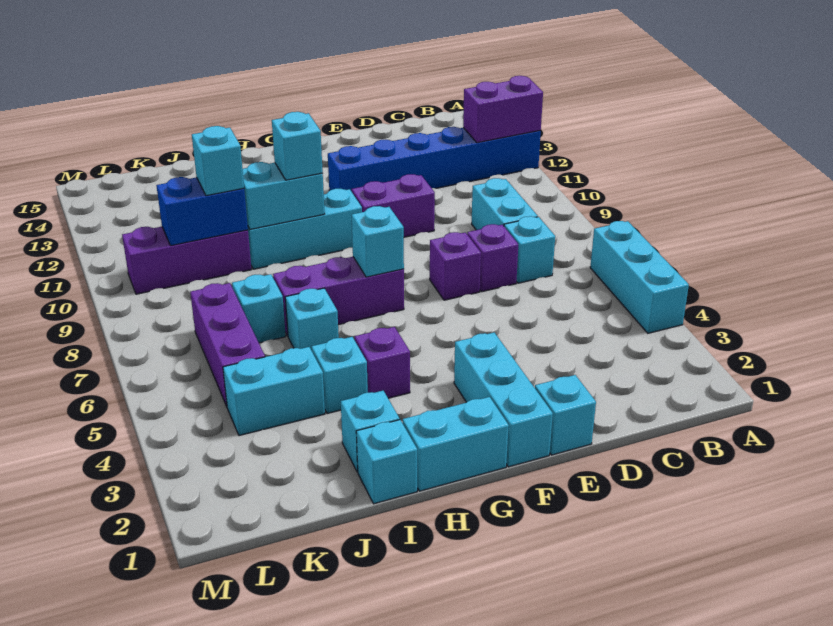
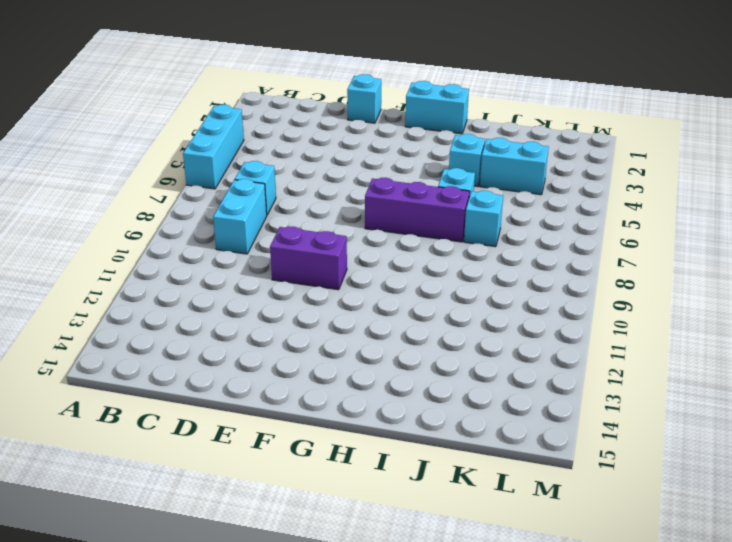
none -> blue brick A12:F12 level 1
none -> purple brick D7 level 1
none -> purple brick E7 level 1

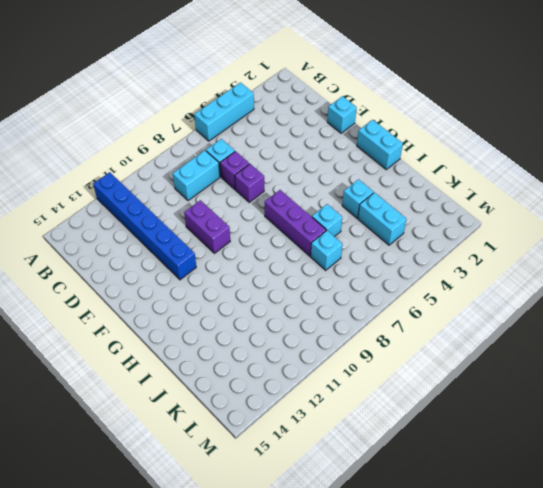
none -> cyan brick F1:F3 level 1
none -> cyan brick G10:I10 level 1
none -> purple brick H4 level 1

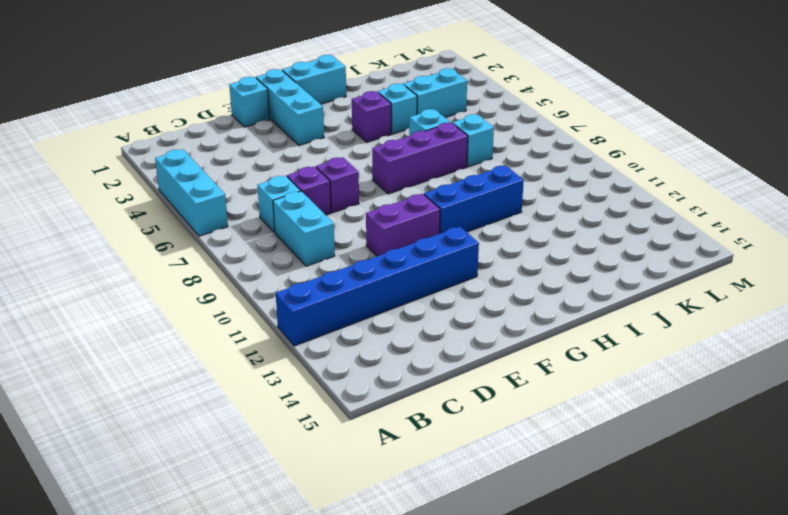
blue brick G10:I10 level 1 -> cyan brick G10:I10 level 1
none -> cyan brick I1 level 1
none -> cyan brick I2 level 1
none -> purple brick J10:L10 level 1

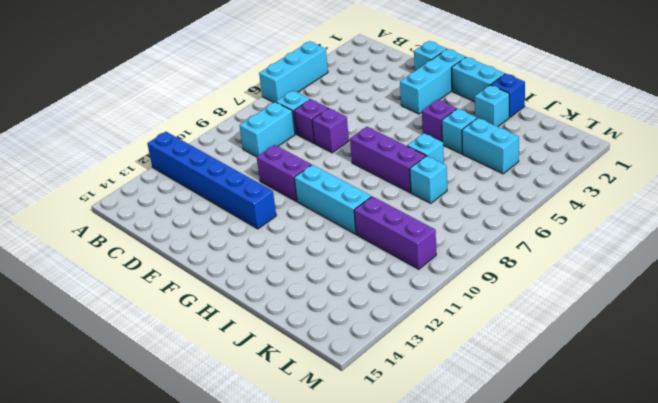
blue brick I1 level 1 -> cyan brick I1 level 1
none -> purple brick K5:K7 level 1
none -> purple brick A12:B12 level 2
none -> cyan brick G7 level 2

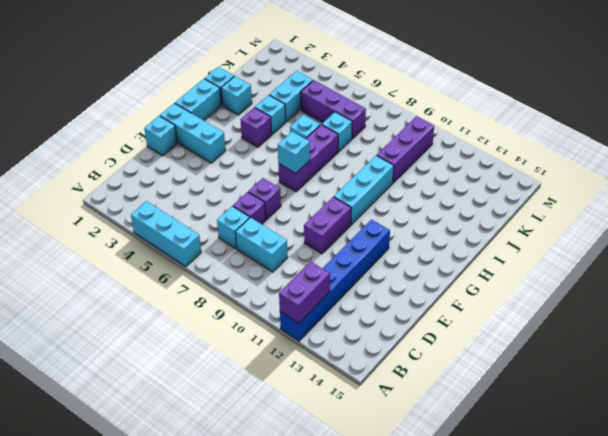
none -> cyan brick H10:I10 level 2
none -> blue brick J10:K10 level 2
none -> cyan brick H10 level 3

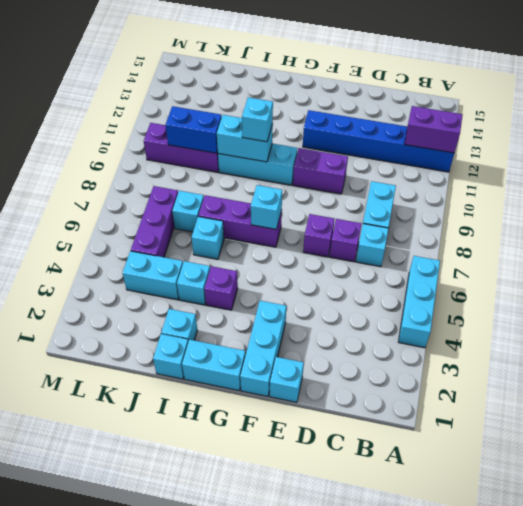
none -> cyan brick J10 level 3

